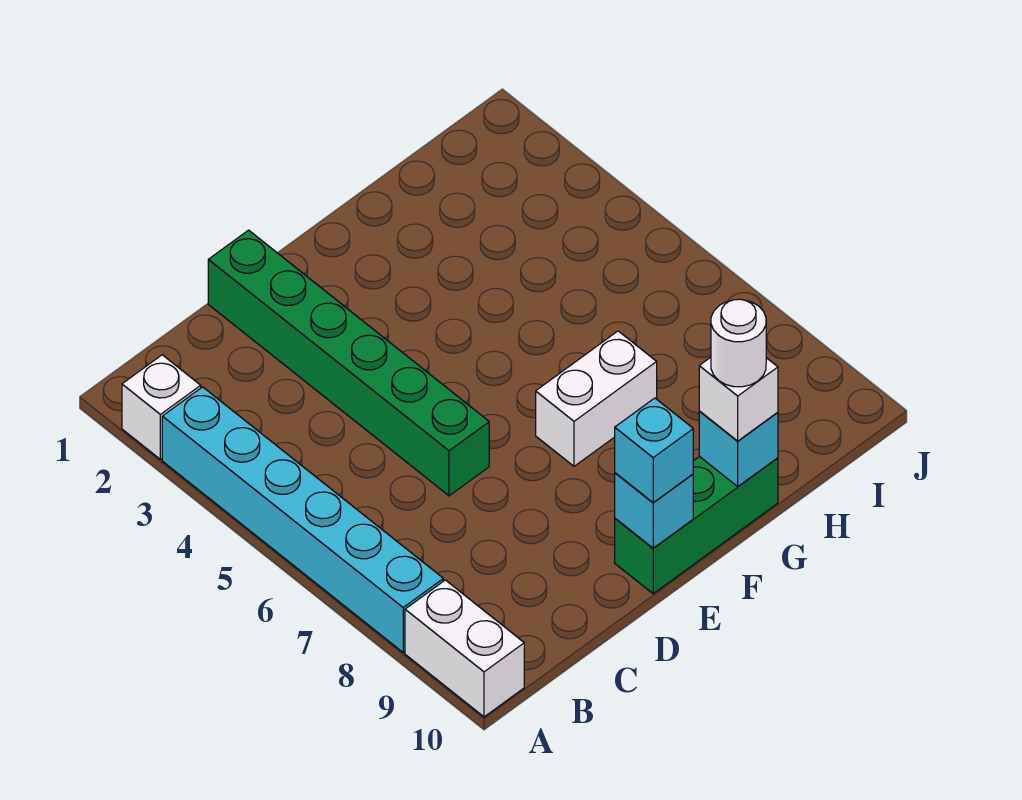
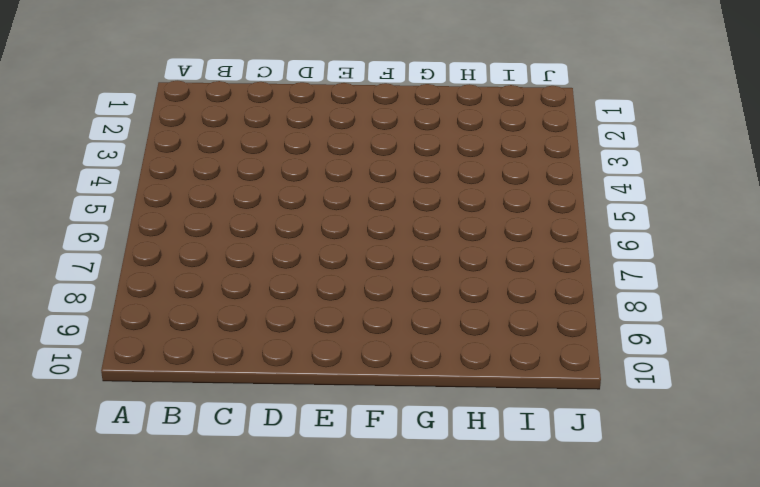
none -> white brick A2 level 1
none -> cyan brick A3:A8 level 1

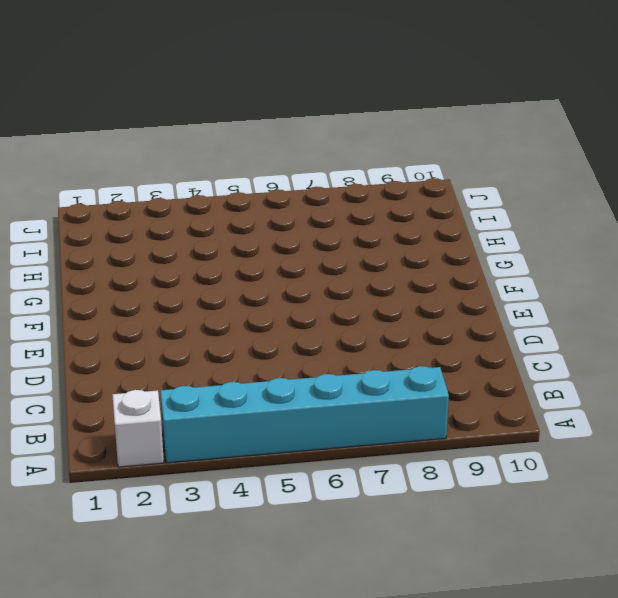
none -> white brick A9:A10 level 1
none -> green brick D1:D6 level 1

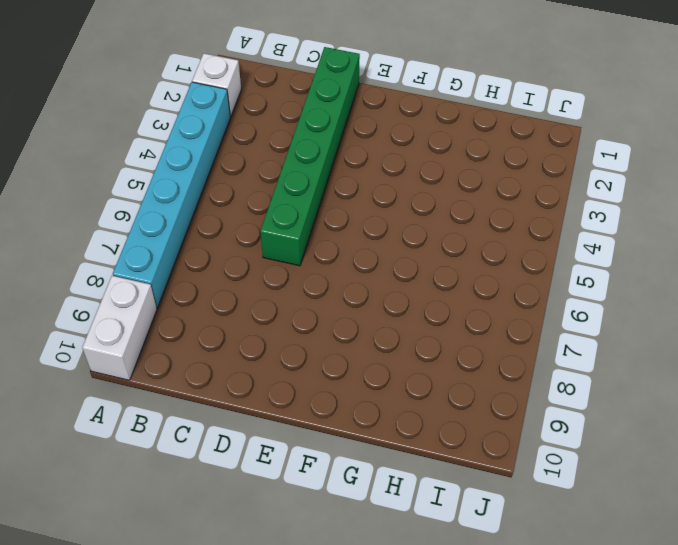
none -> green brick E10:G10 level 1
none -> white brick F7:G7 level 1

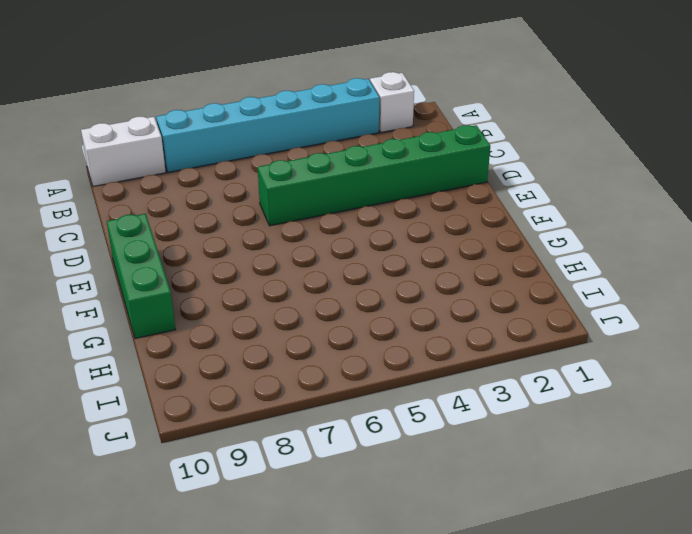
none -> white brick F7:G7 level 1
none -> cyan brick E10 level 2

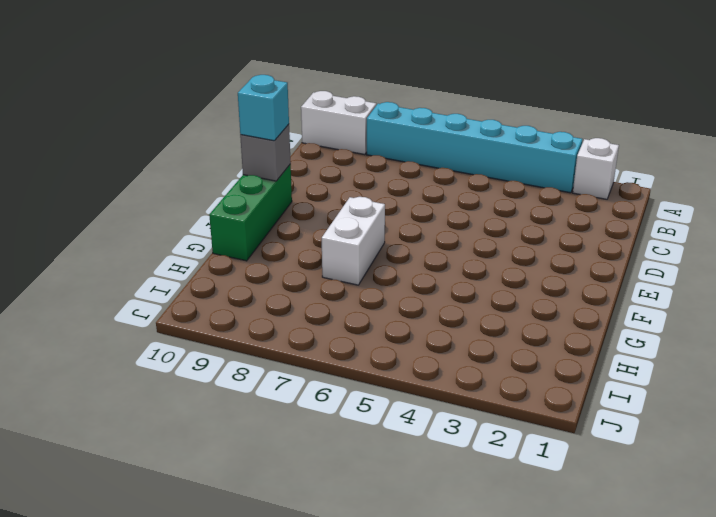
grey brick E10 level 2 -> cyan brick E10 level 2
none -> green brick D1:D6 level 1
none -> cyan brick G10 level 2

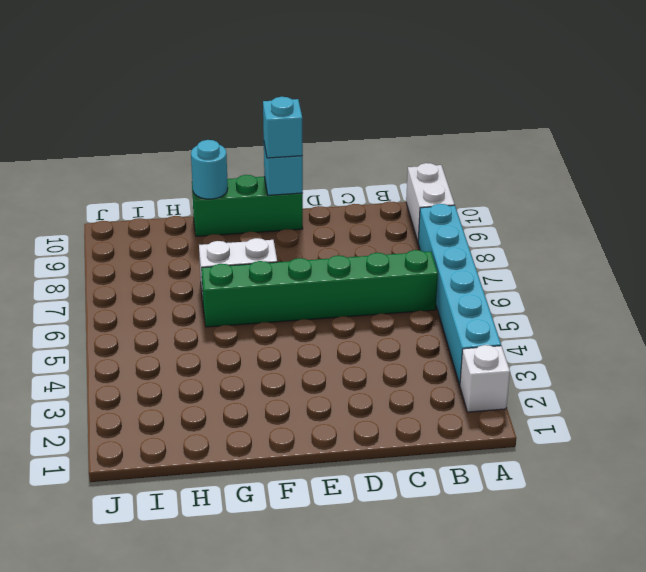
green brick B6:G6 level 1 -> green brick D1:D6 level 1
cyan round brick G10 level 2 -> cyan brick G10 level 2
none -> white brick G10 level 3
none -> white round brick G10 level 4

